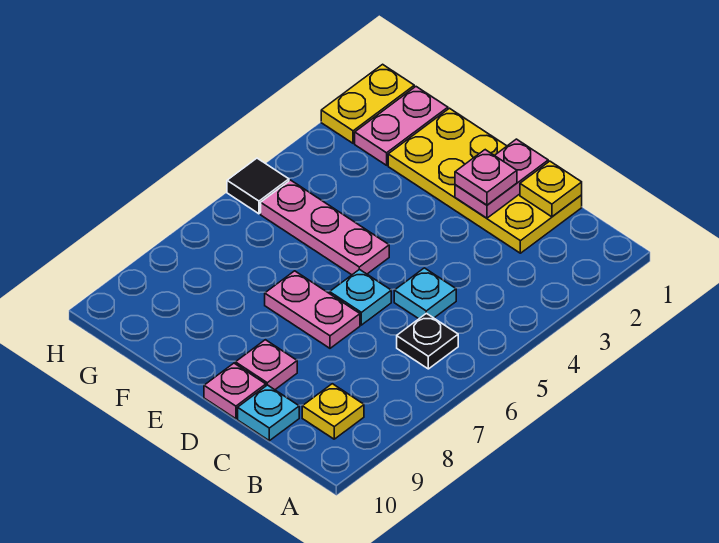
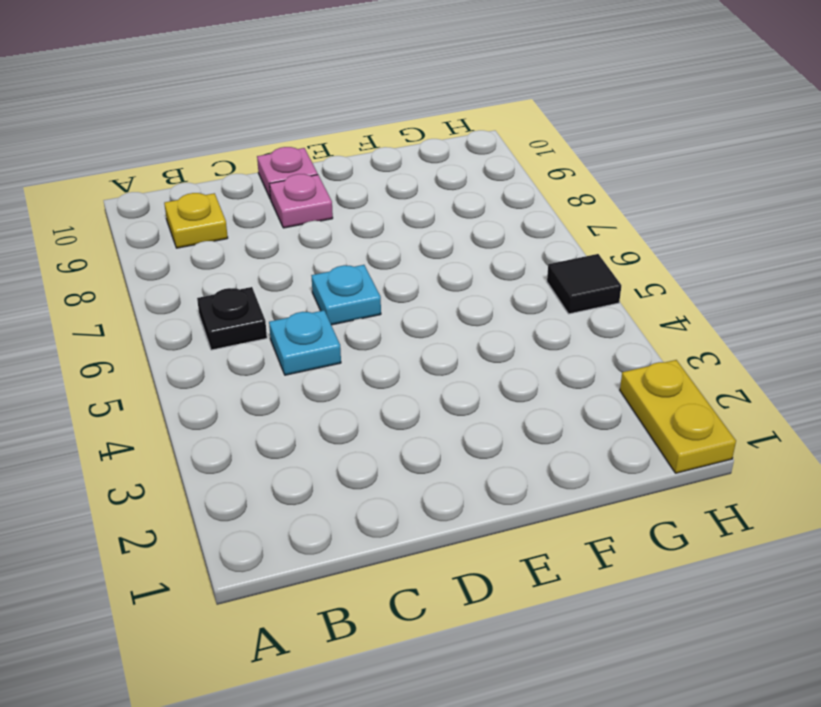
none -> yellow plate C1:F2 level 1
none -> cyan plate C10 level 1
none -> pink plate D7:E7 level 1

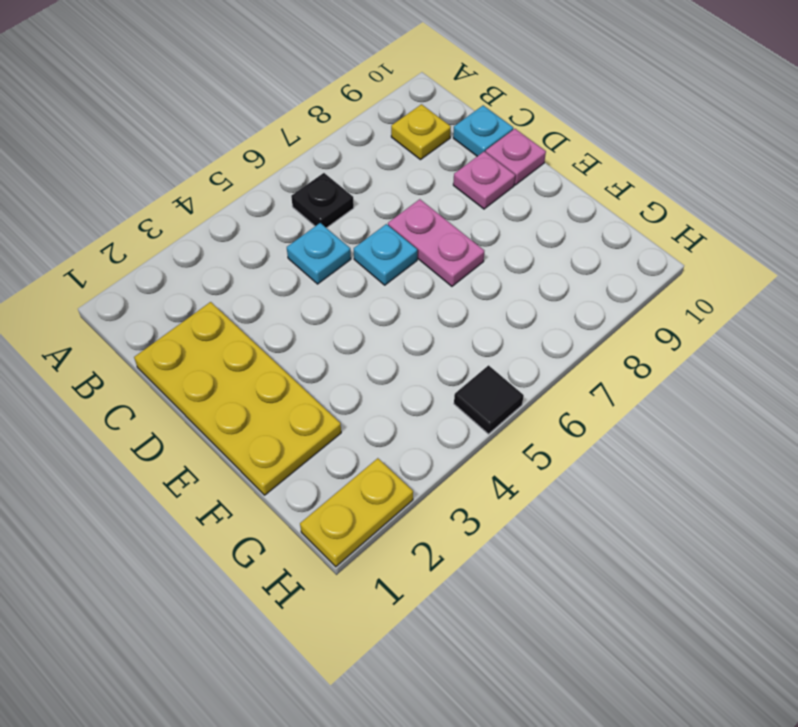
none -> pink plate E5:G5 level 1
none -> pink plate G1:G2 level 1
none -> yellow plate C1 level 2

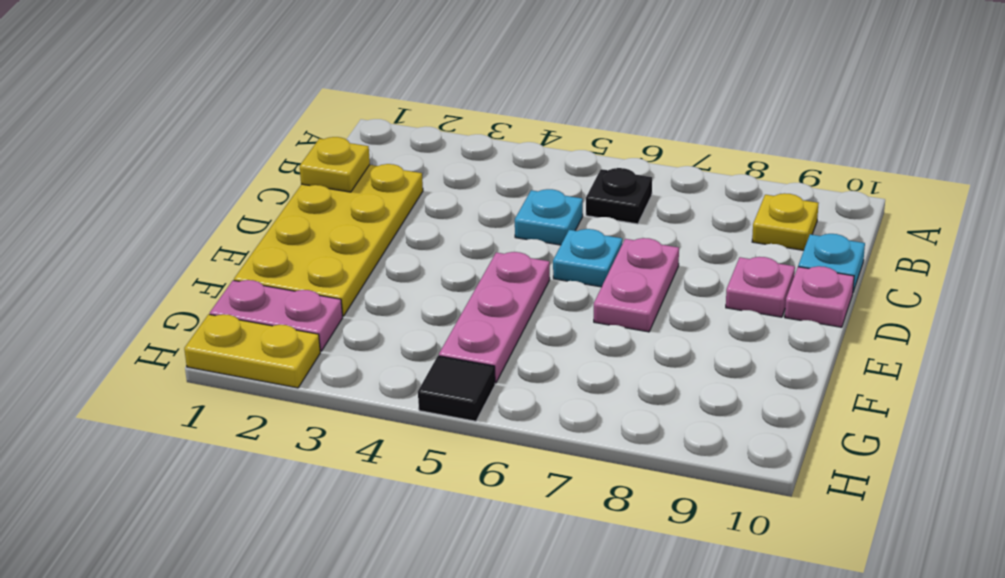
none -> pink plate D1:D2 level 2
none -> pink plate D2 level 3

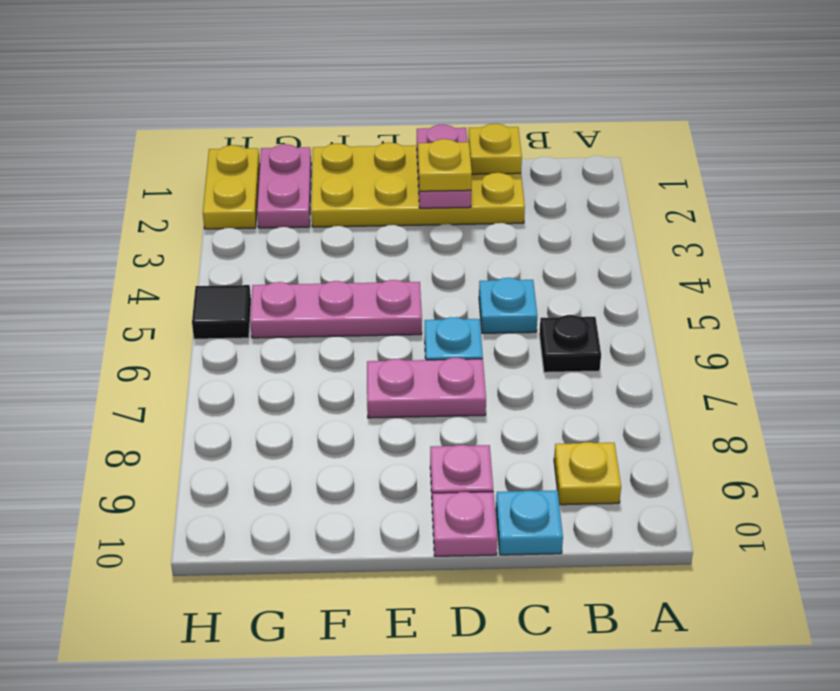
yellow plate D2 level 3 -> pink plate D2 level 3

